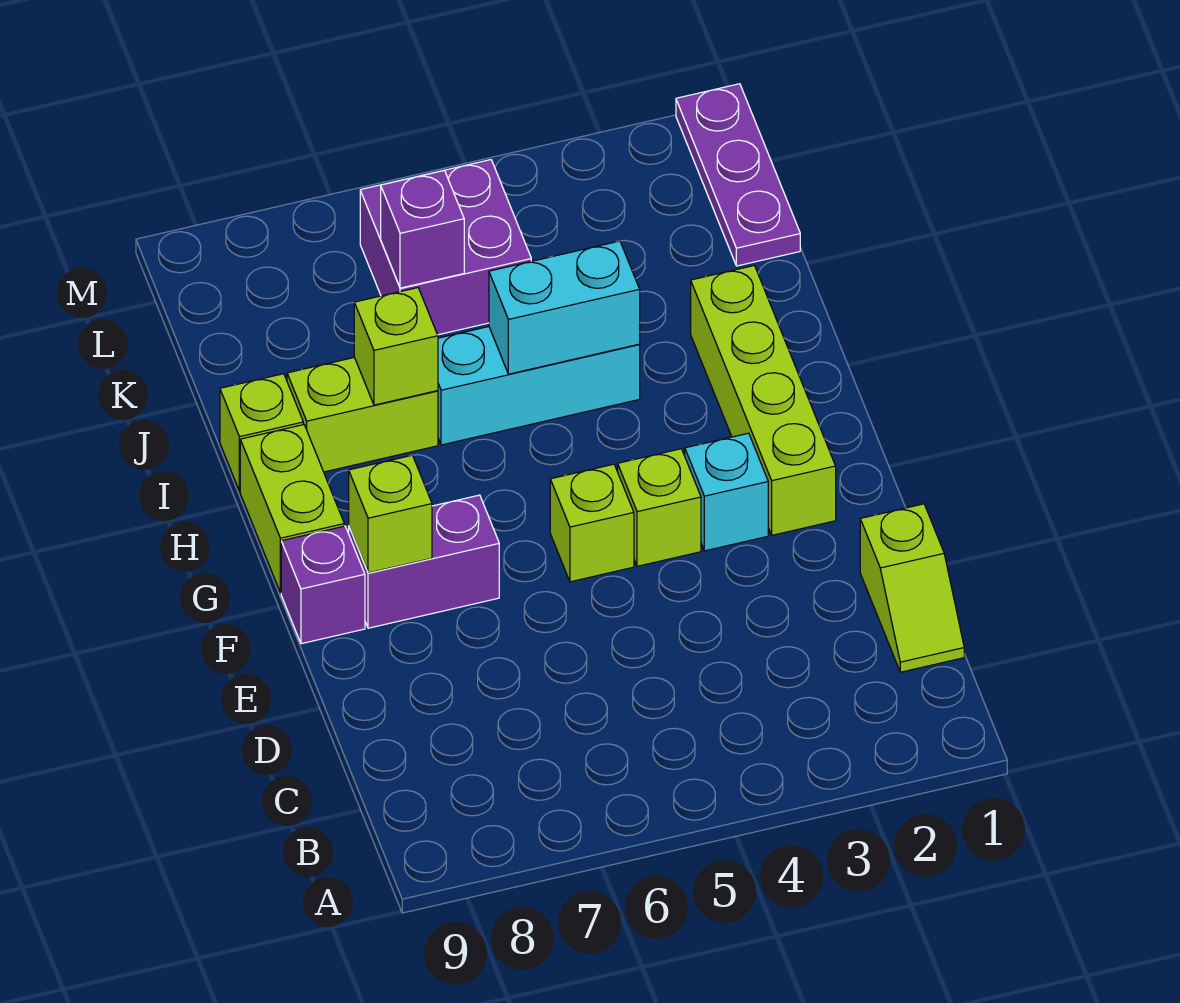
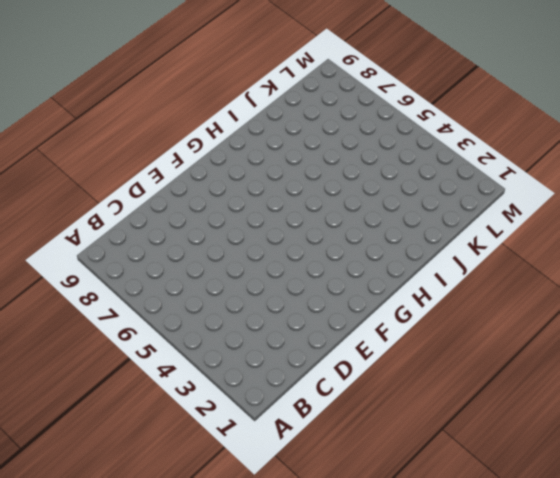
none -> lime slope C1:D1 level 1 top D
none -> lime brick F2:I2 level 1
none -> cyan brick F3 level 1

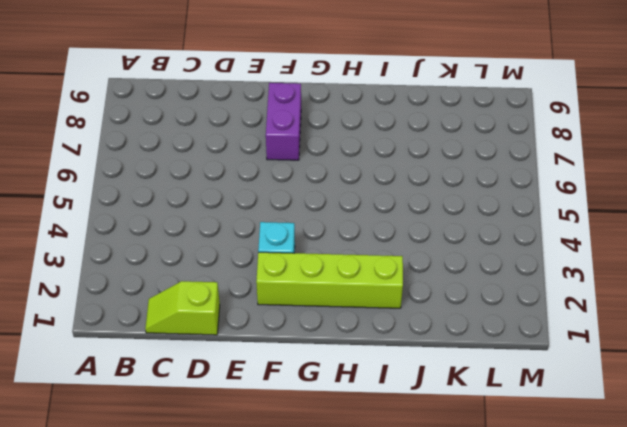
none -> lime brick F4 level 1
none -> lime brick F5 level 1
none -> purple brick F9 level 1

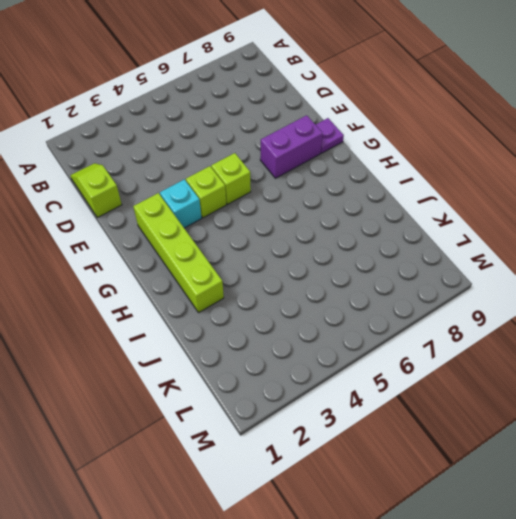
purple plate F9 level 1 -> purple brick F9 level 1
none -> lime brick G9:H9 level 1
none -> cyan brick I4:I6 level 1
none -> lime brick I7:I8 level 1

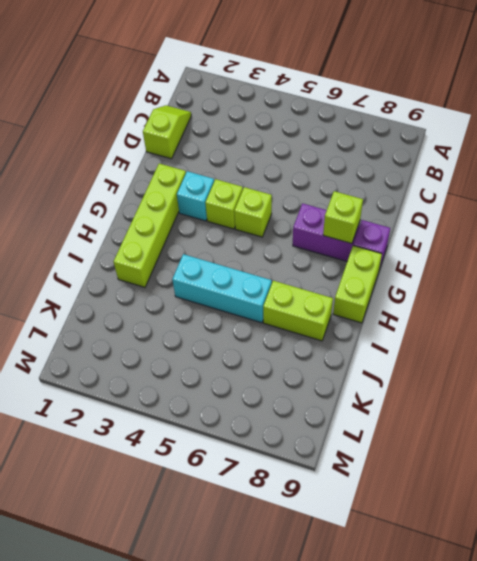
none -> lime brick I9 level 1
none -> purple plate K1:M1 level 1
none -> purple brick K5:L6 level 1

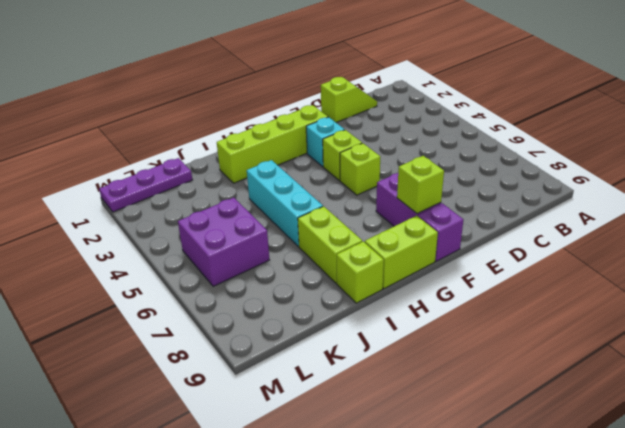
none -> cyan brick I4:I5 level 2
none -> lime brick I7 level 2
none -> purple brick K6 level 2

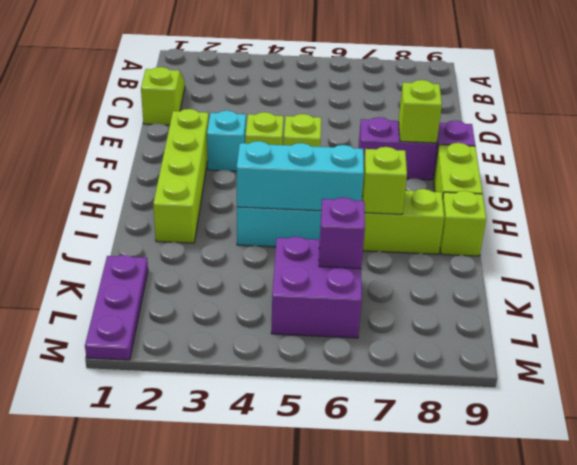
cyan brick I4:I6 level 2 -> cyan brick I4:I5 level 2

